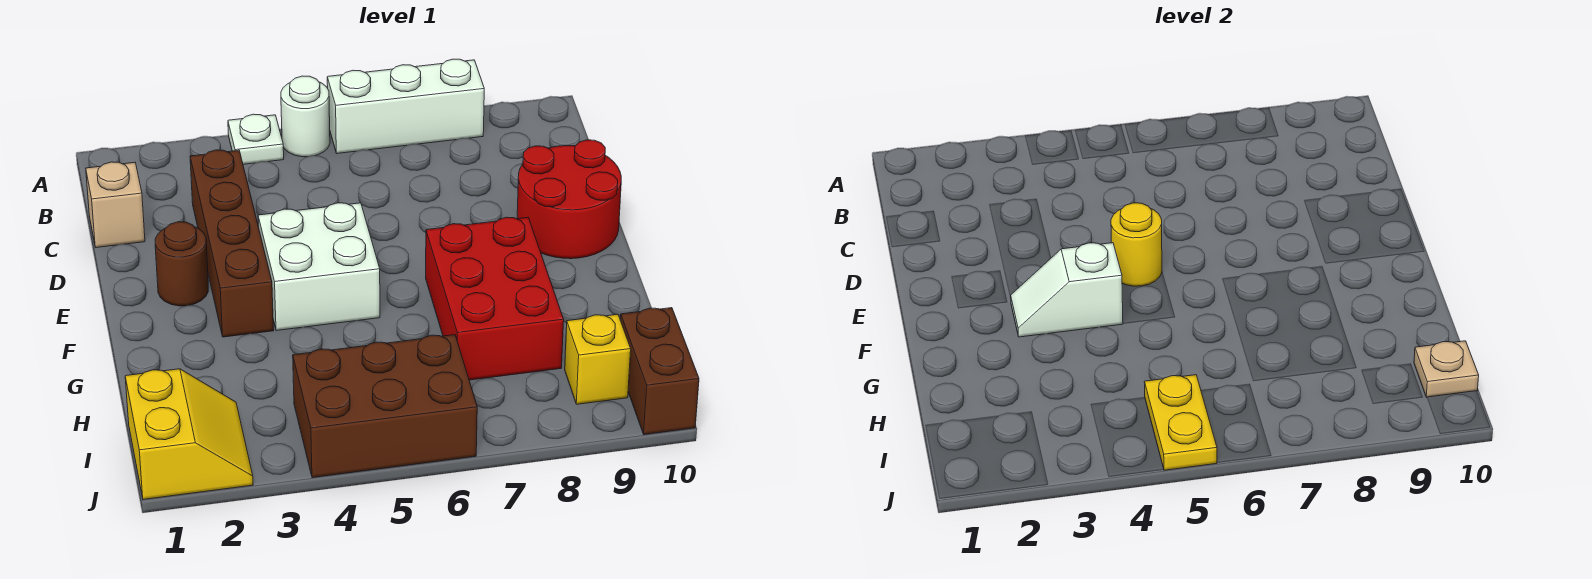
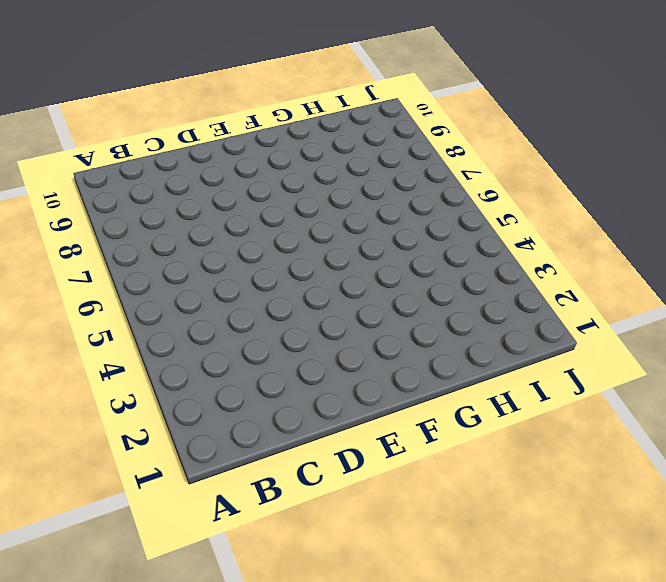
none -> white plate A4 level 1
none -> white round brick A5 level 1
none -> white brick A6:A8 level 1

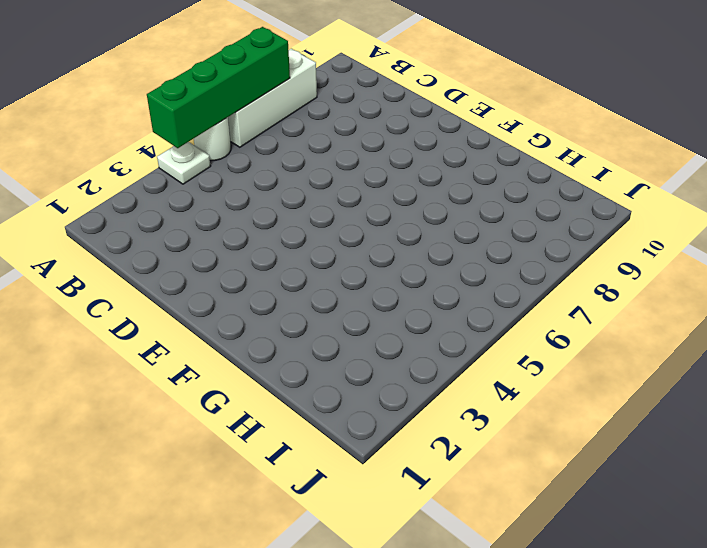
green brick A4:A7 level 2 -> none
none -> tan brick C1 level 1
none -> brown brick C3:F3 level 1
none -> red round brick D9:E10 level 1

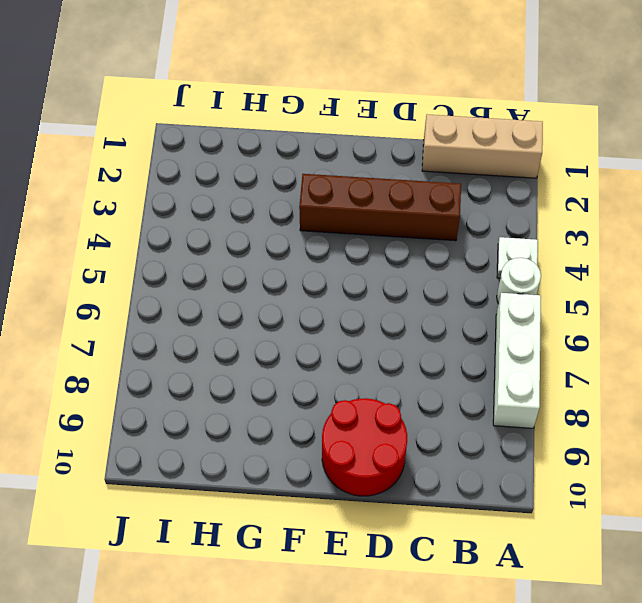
tan brick A1:C1 level 1 -> tan brick C1 level 1
none -> brown round brick E2 level 1
none -> white brick E4:F5 level 1
none -> red brick F7:H8 level 1

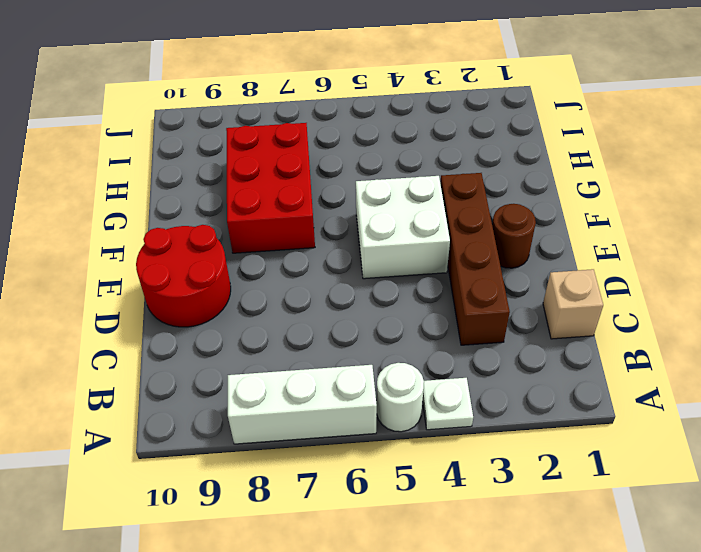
none -> yellow slope I1:J2 level 1 top 1
none -> brown brick I4:J6 level 1
none -> yellow brick I9 level 1

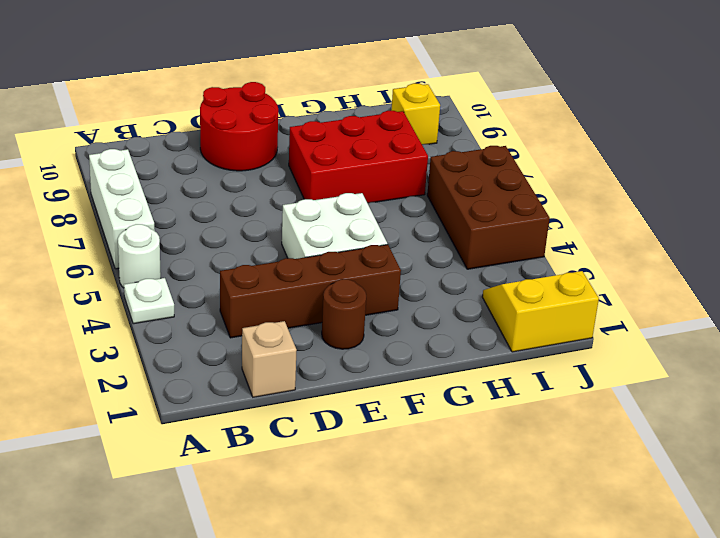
none -> brown brick I10:J10 level 1
none -> yellow round brick E5 level 2
none -> white slope F3:F4 level 2 top 4

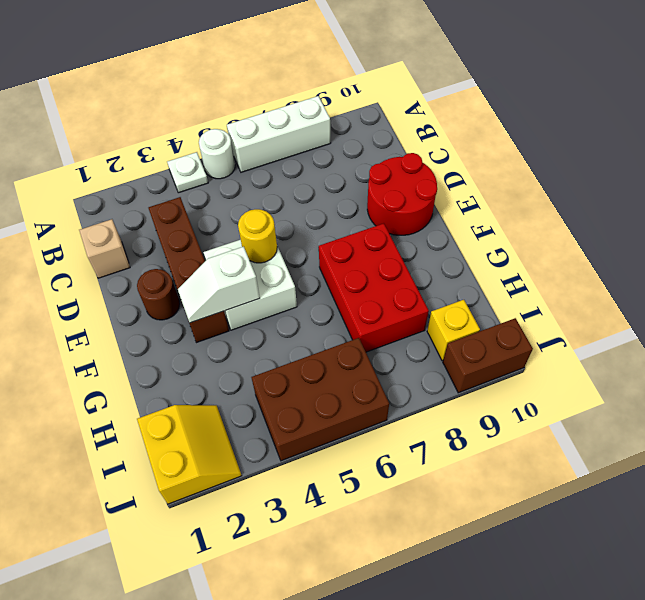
brown brick J9:J10 level 1 -> brown brick I10:J10 level 1
none -> yellow plate I5:J5 level 2
none -> tan plate I10 level 2

